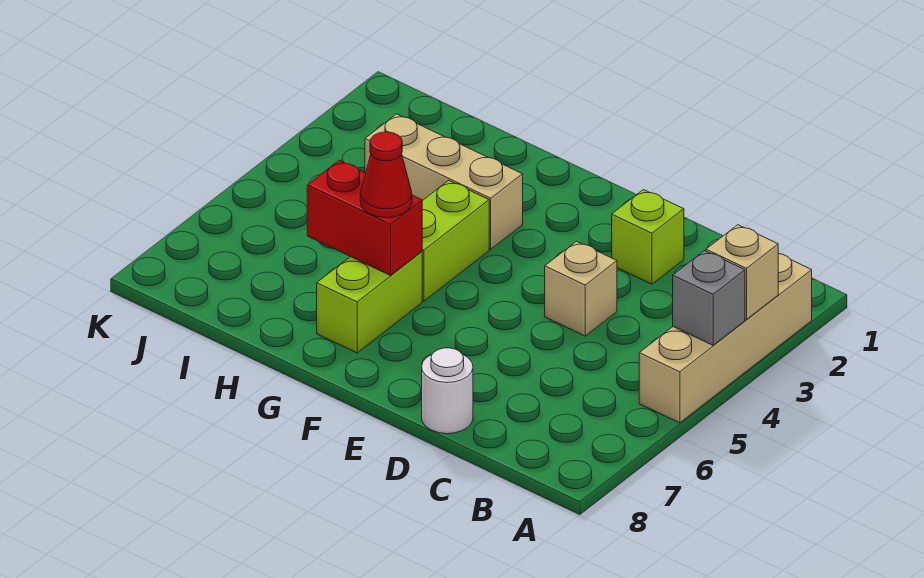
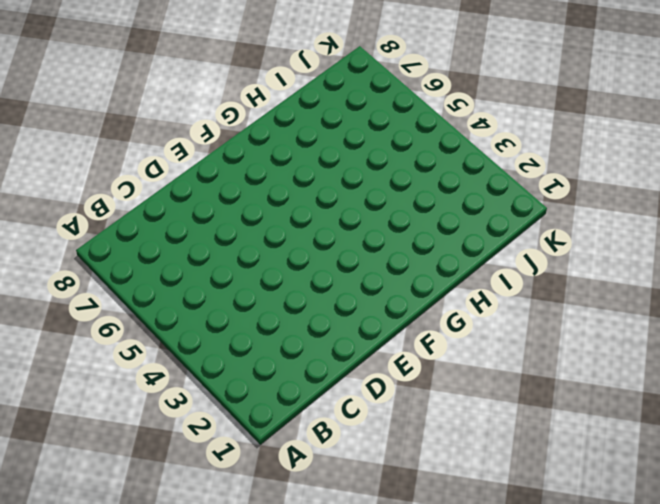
none -> tan brick A2:A5 level 1
none -> lime brick D2 level 1

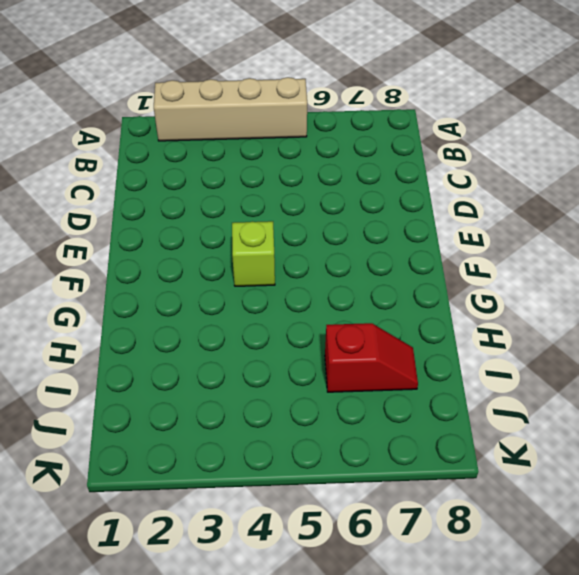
lime brick F4 level 1 -> lime brick D2 level 1
red slope I6:I7 level 1 top 6 -> none
none -> tan brick D4 level 1
none -> white round brick D8 level 1

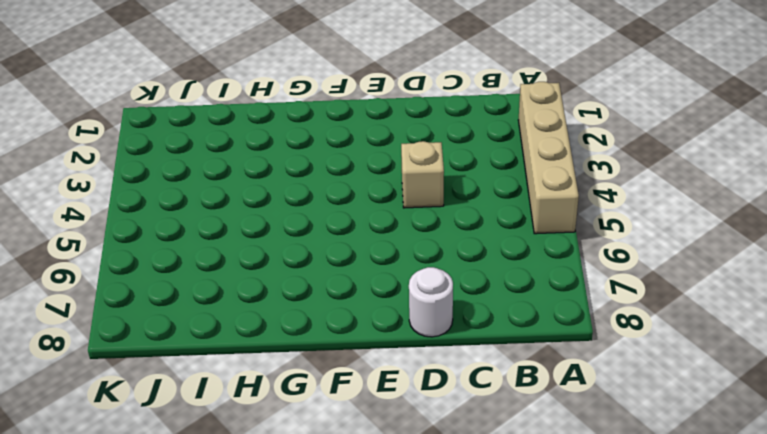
none -> lime brick D2 level 1
none -> tan brick G3:I3 level 1

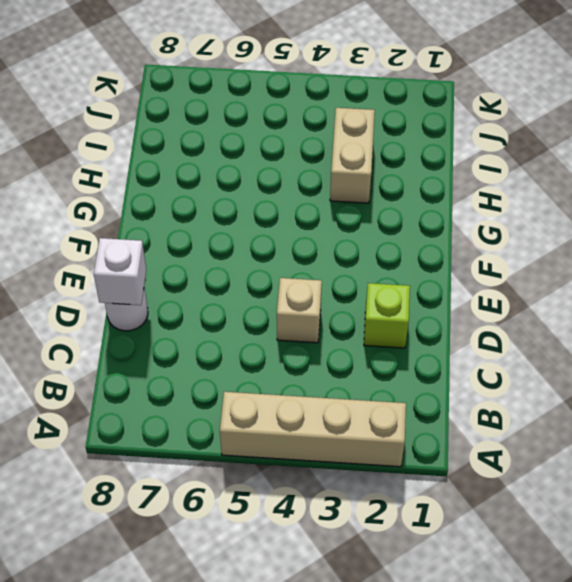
white brick D8 level 2 -> none
tan brick H3:I3 level 1 -> tan brick G3:I3 level 1
none -> lime brick G4:G5 level 1
none -> lime brick G6:G7 level 1

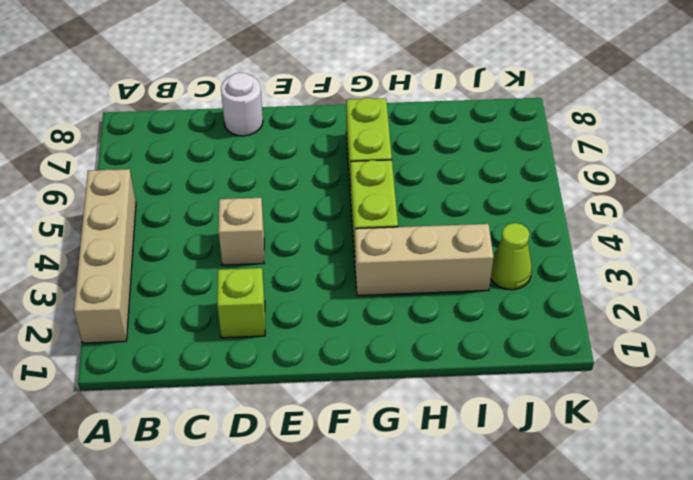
lime cone J3 level 1 -> none
none -> tan brick A3 level 2
none -> grey brick A4 level 2

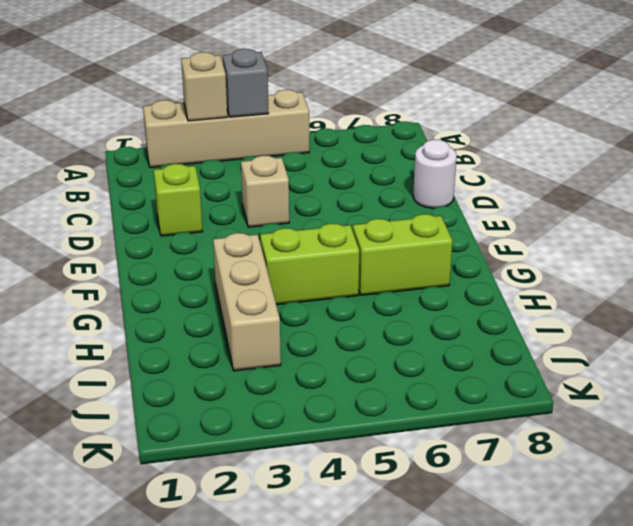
none -> red brick G6:H6 level 2
none -> red cone G6 level 3

